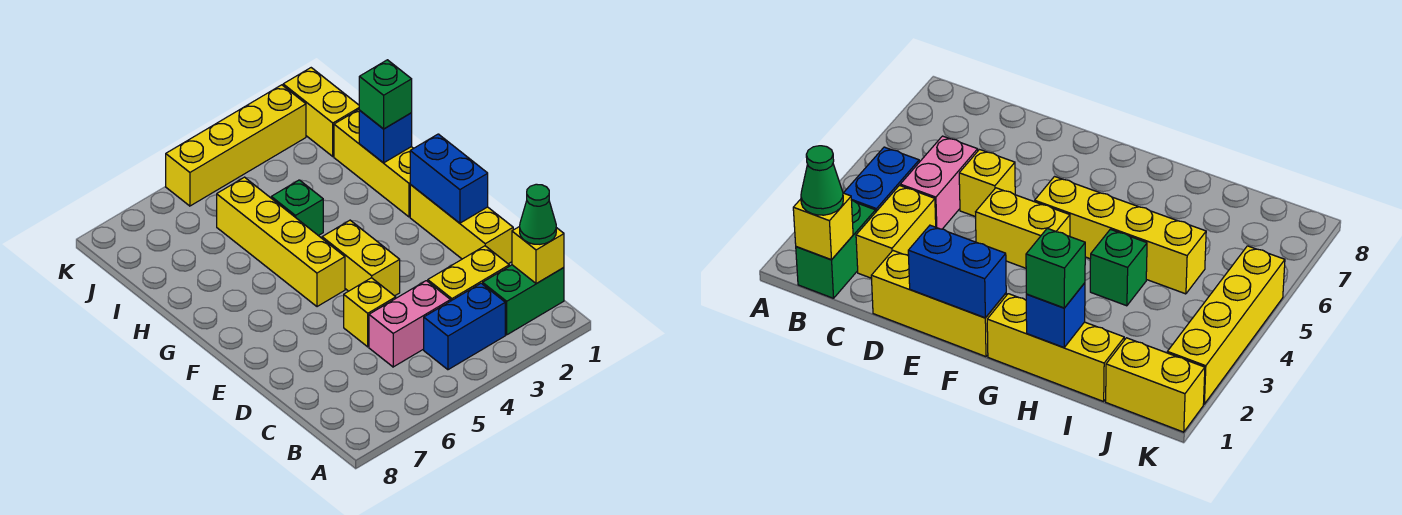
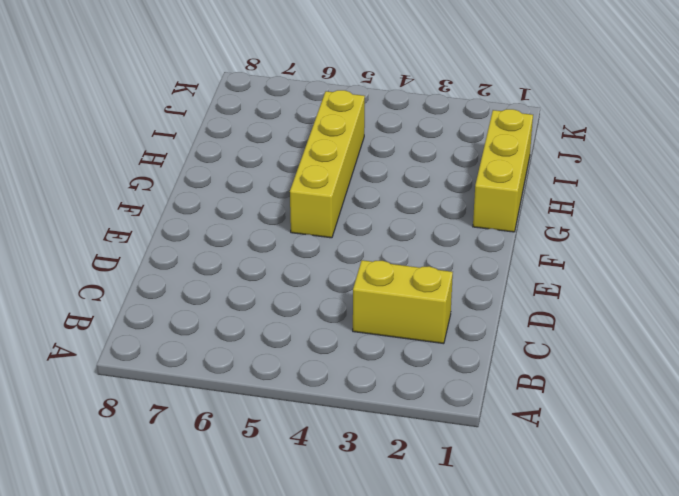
none -> green brick B1:B2 level 1
none -> blue brick B3:B4 level 1
none -> pink brick C4:C5 level 1

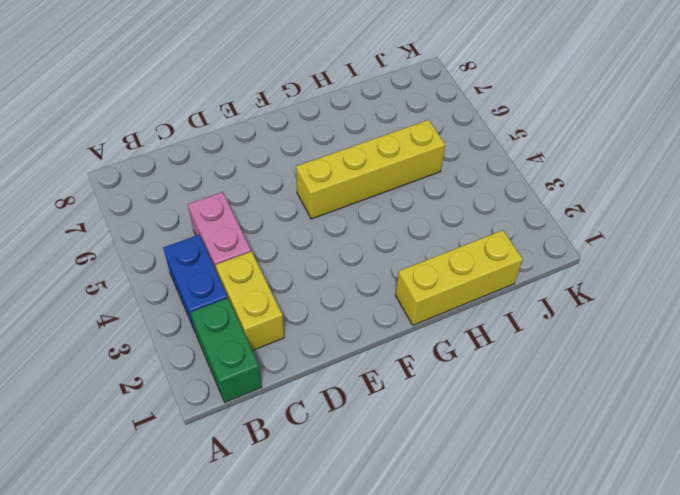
none -> yellow brick D1:F1 level 1
none -> yellow brick D5 level 1
none -> yellow brick E4:F4 level 1

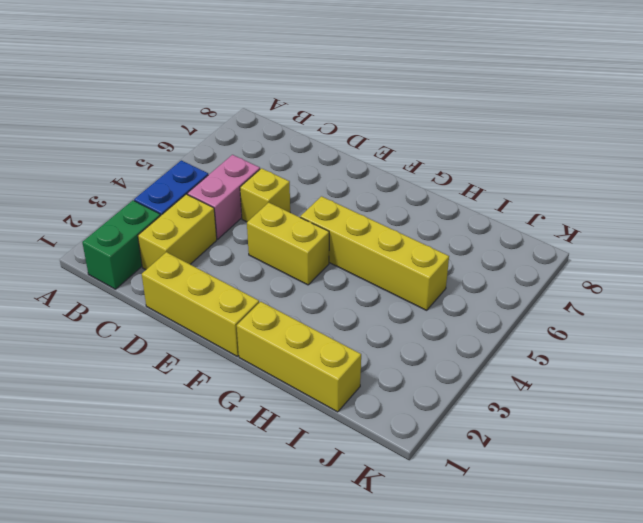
none -> green brick H4 level 1
none -> yellow brick J1:K1 level 1
none -> yellow brick K2:K5 level 1

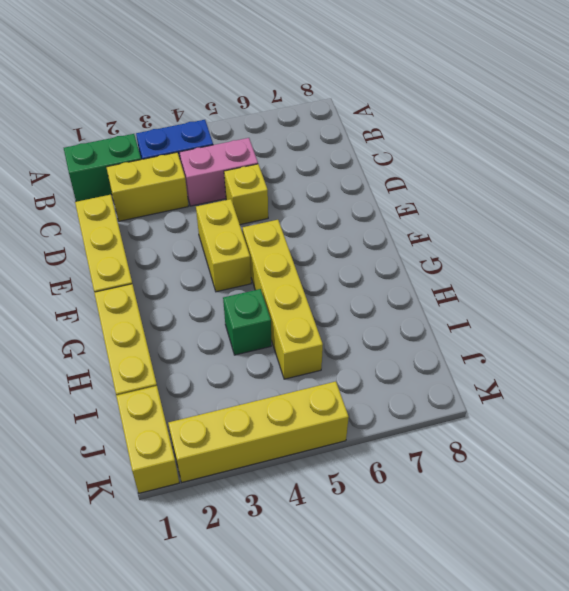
none -> yellow brick B1 level 2
none -> blue brick E1:F1 level 2
none -> blue brick H1 level 2

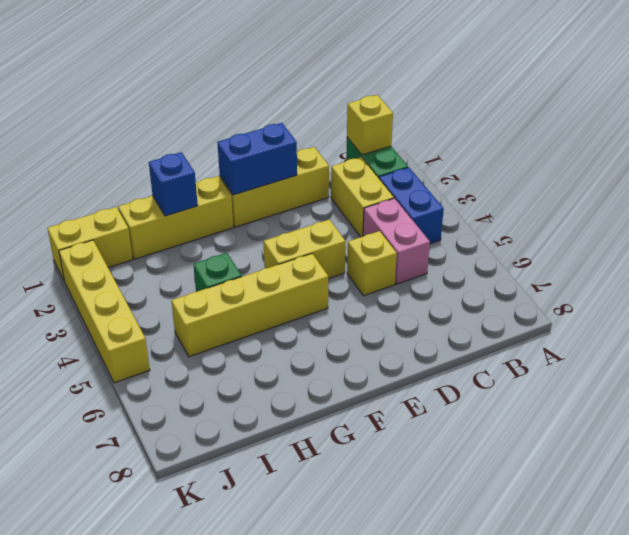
none -> green cone B1 level 3
none -> green brick H1 level 3

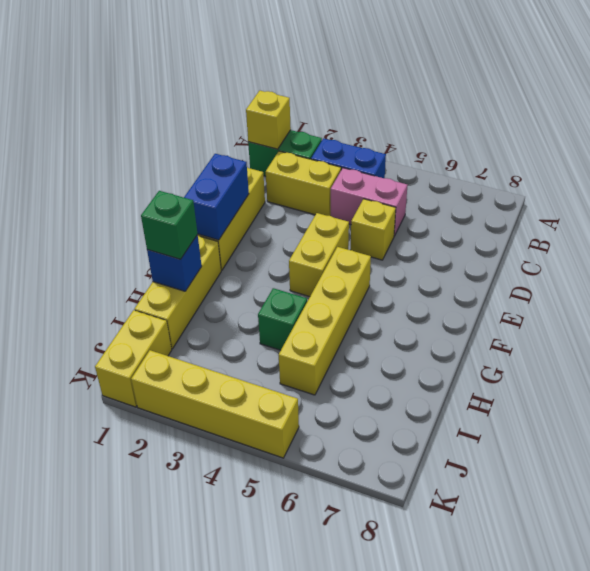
none -> green cone B1 level 3

